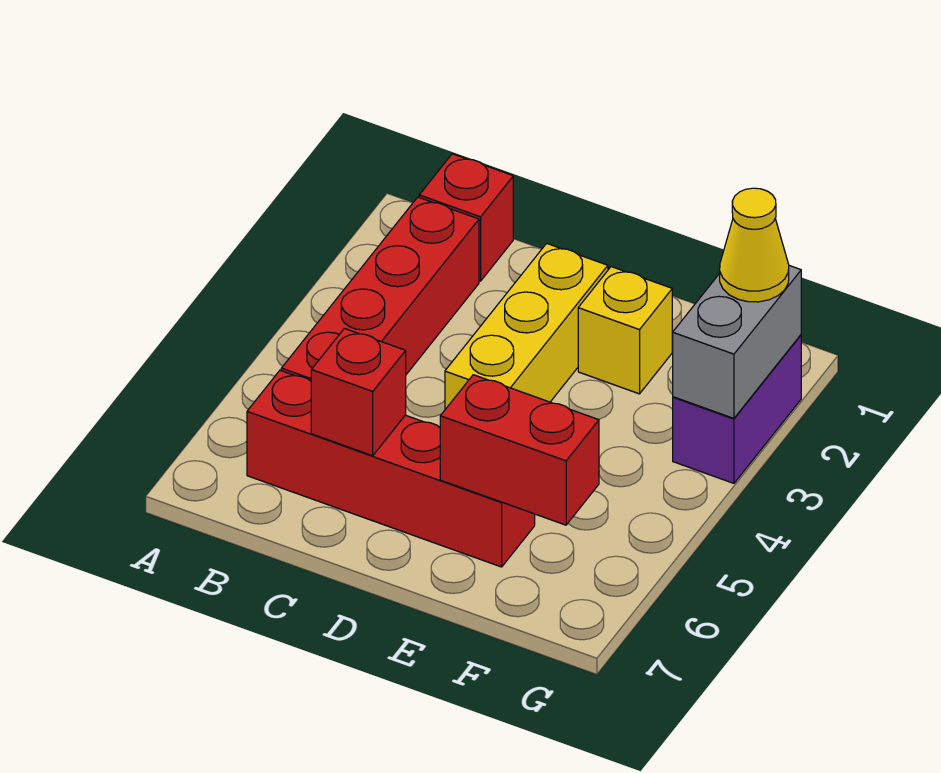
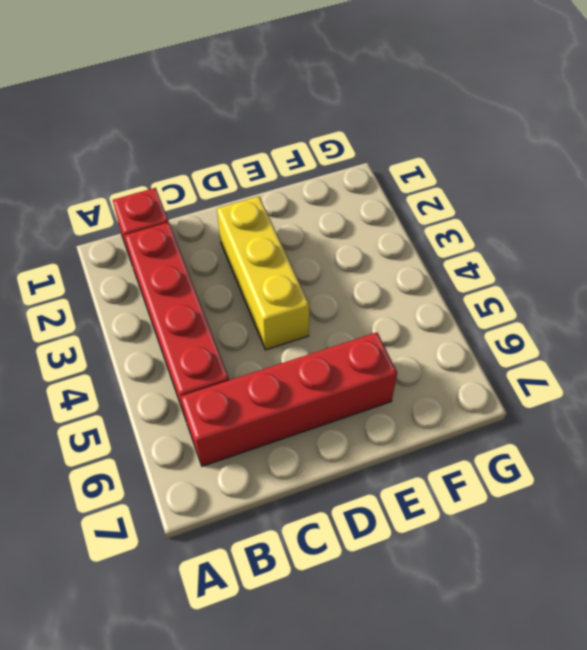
none -> yellow brick E2 level 1
none -> purple brick G2:G3 level 1

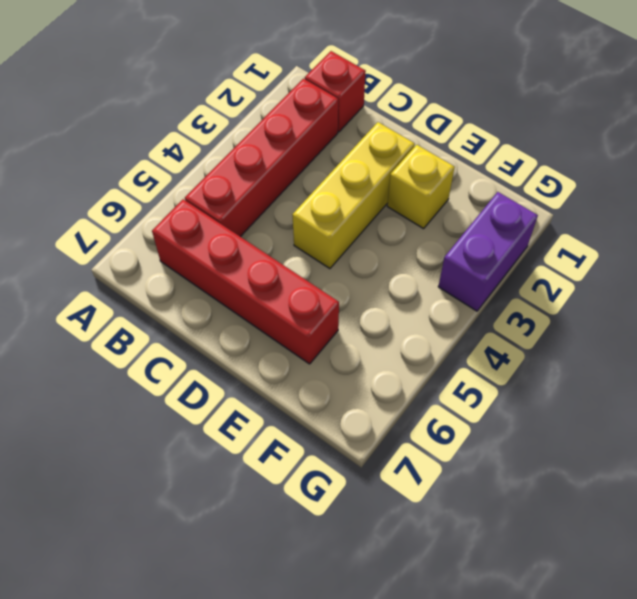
none -> red brick C6 level 2
none -> red brick E6:F6 level 2

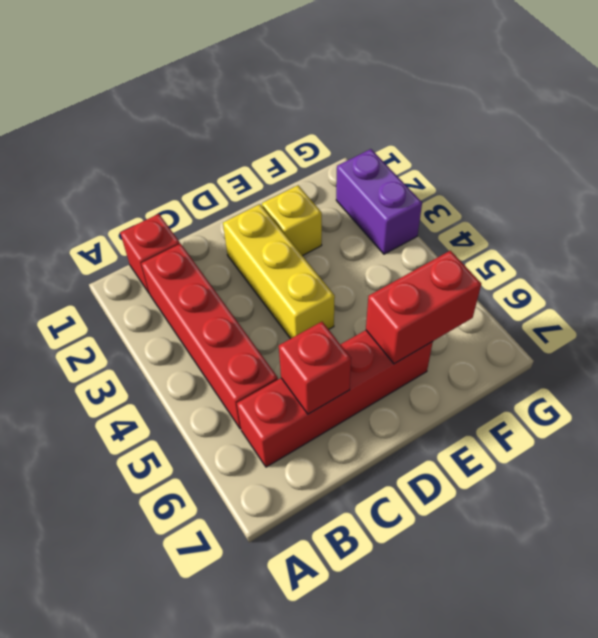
none -> grey brick G2:G3 level 2
none -> yellow cone G2 level 3

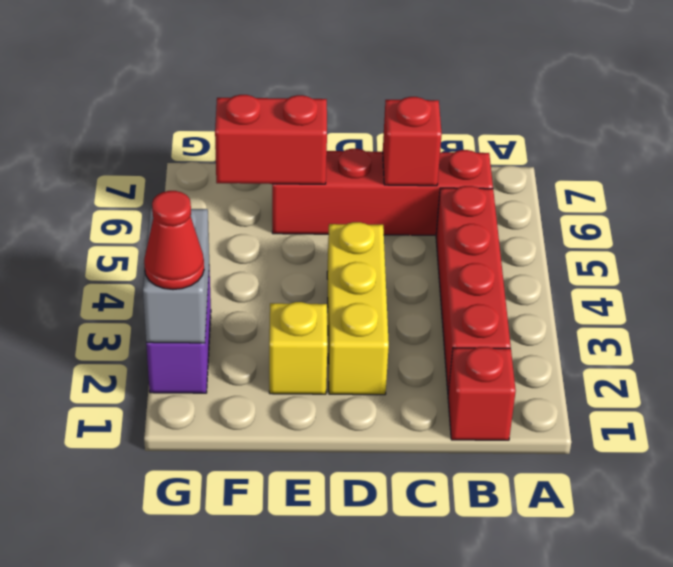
red cone G2 level 3 -> yellow cone G2 level 3

